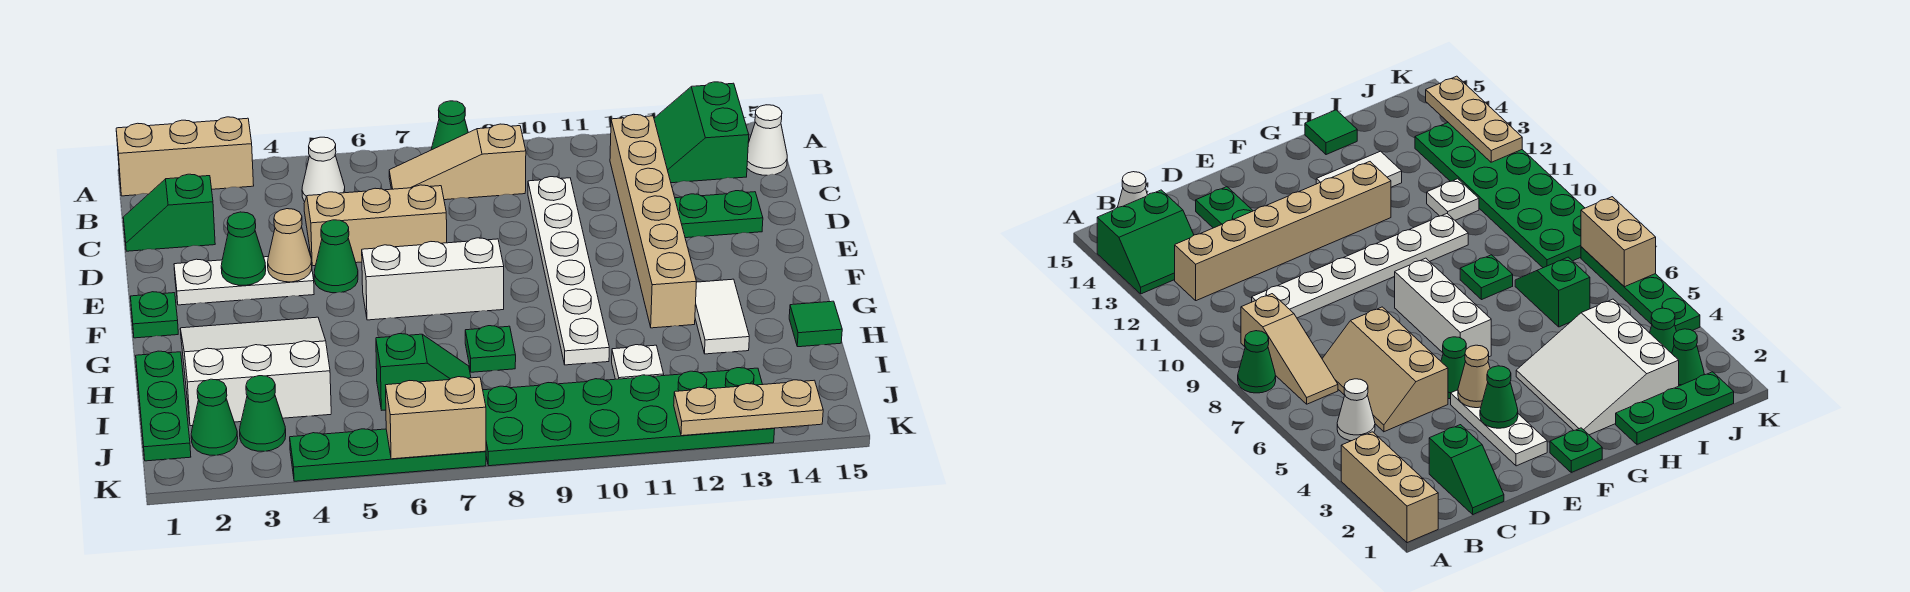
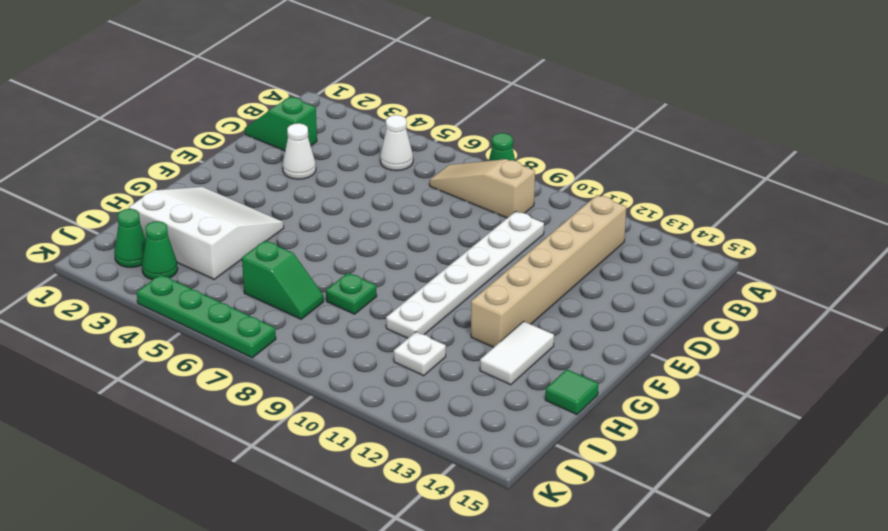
white cone D3 level 1 -> white cone B15 level 1
none -> tan brick A1:A3 level 1
none -> green slope A13:B14 level 1 top 14
none -> tan slope C5:D7 level 1 top D
none -> green plate D13:D14 level 1

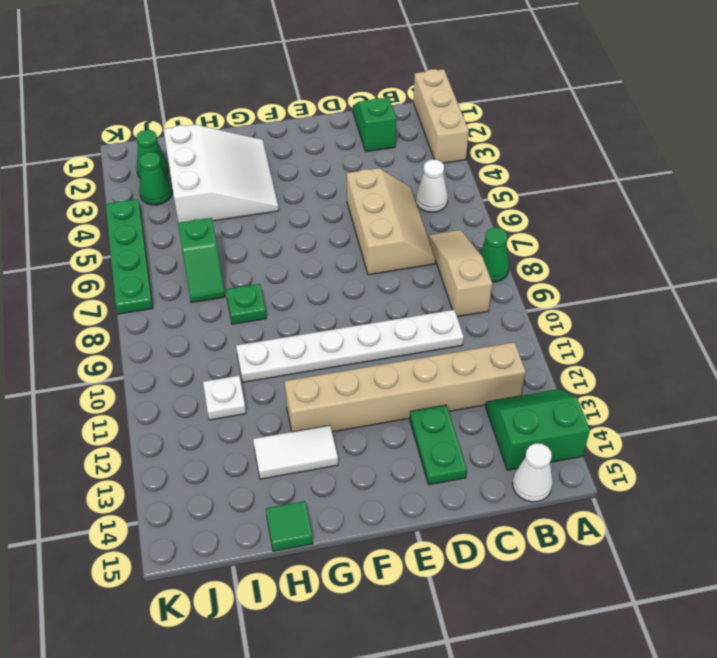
none -> white plate E2:E4 level 1
none -> green cone E5 level 1
none -> green plate F1 level 1
none -> white brick F6:F8 level 1

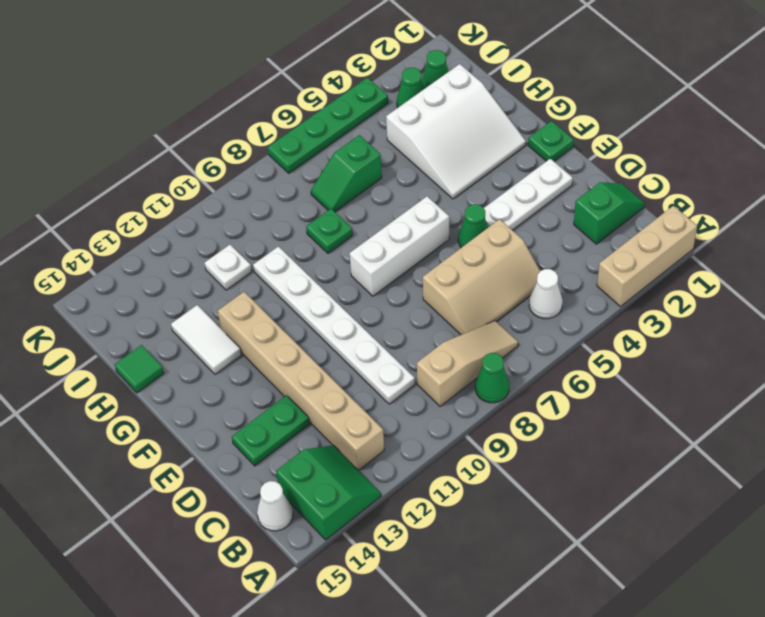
none -> green plate H1:J1 level 1
none -> green plate J8:K13 level 1
none -> green cone E3 level 2
none -> tan cone E4 level 2

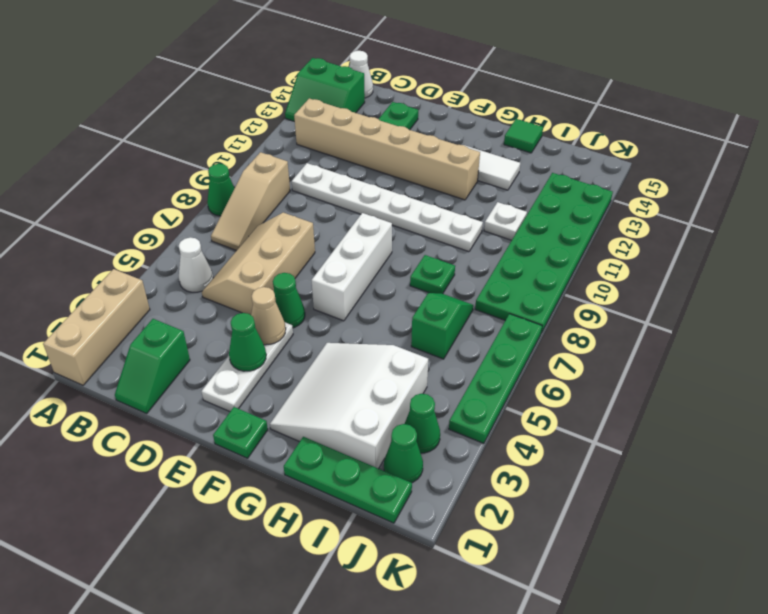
none -> tan brick K6:K7 level 2
none -> tan plate K12:K14 level 2

